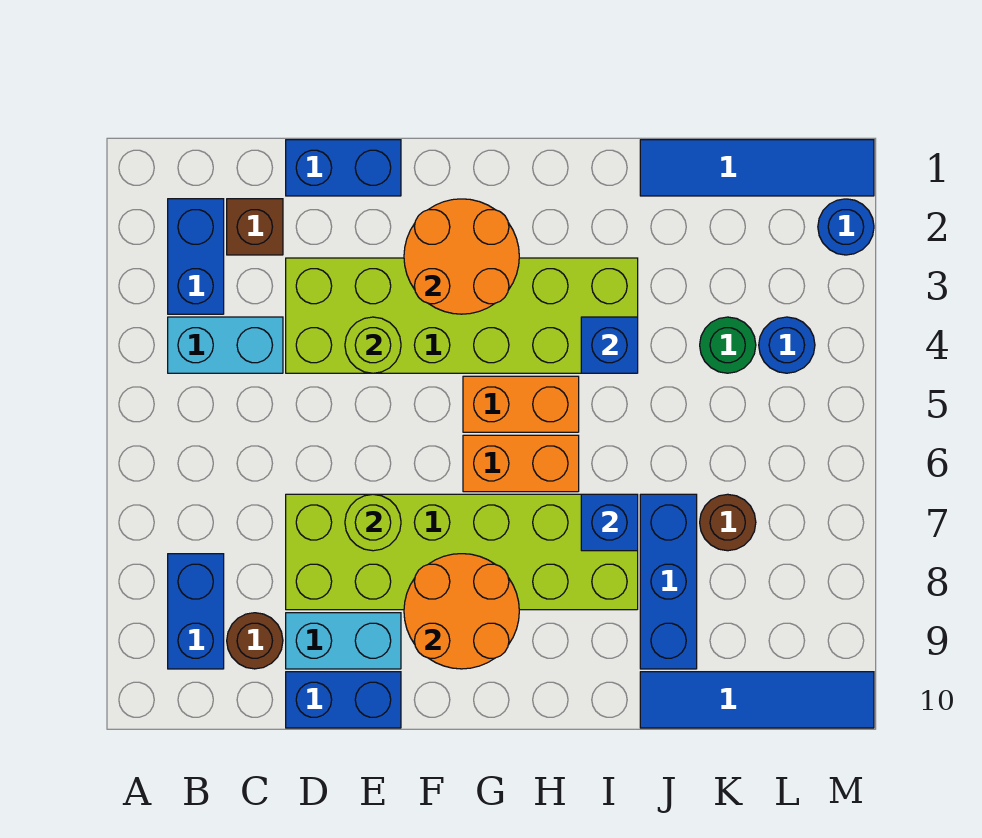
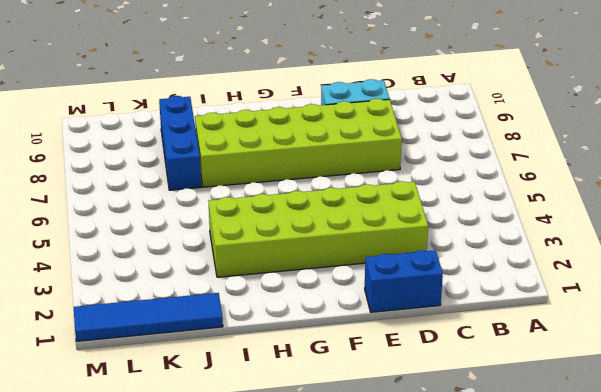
none -> blue brick B2:B3 level 1
none -> cyan brick B4:C4 level 1
none -> blue brick B8:B9 level 1

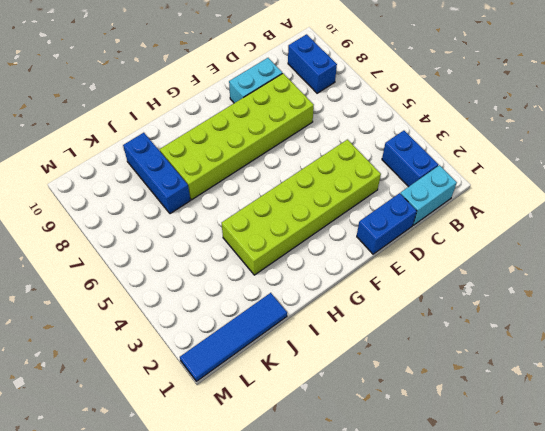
cyan brick B1:C1 level 1 -> cyan brick B4:C4 level 1
none -> brown brick C2 level 1
none -> brown round brick C9 level 1
none -> blue brick D10:E10 level 1

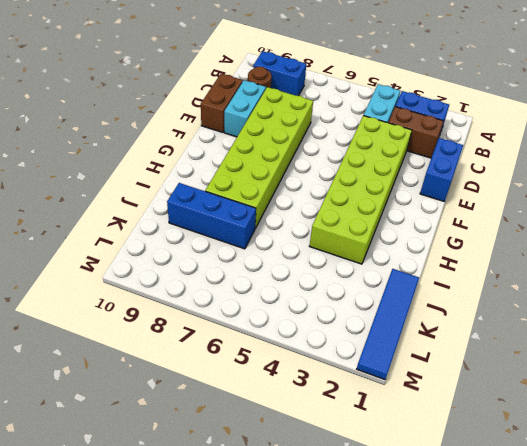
brown brick C2:C3 level 1 -> brown brick C2 level 1
brown brick D10:E10 level 1 -> blue brick D10:E10 level 1
none -> orange brick G5:H5 level 1
none -> orange brick G6:H6 level 1
none -> blue tile J10:M10 level 1

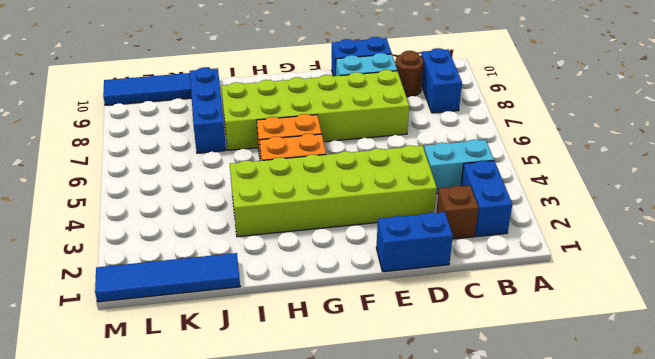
none -> green round brick K4 level 1
none -> brown round brick K7 level 1
none -> blue round brick L4 level 1

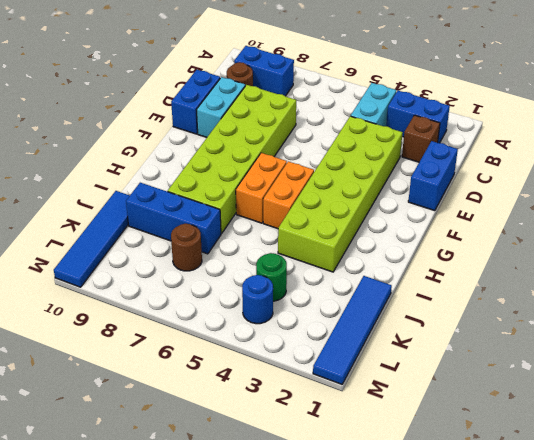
none -> blue round brick M2 level 1
none -> lime round brick E4 level 2
none -> lime round brick E7 level 2

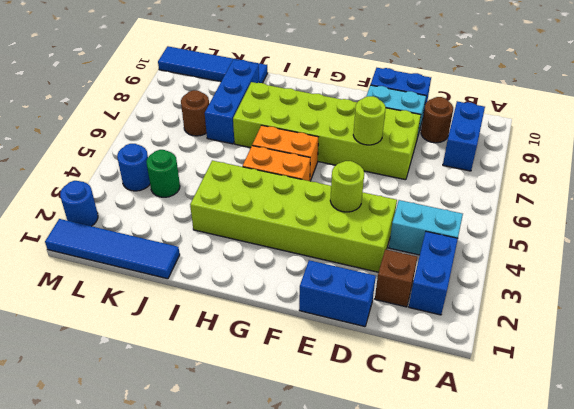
none -> orange round brick F2:G3 level 2
none -> orange round brick F8:G9 level 2
none -> blue brick I4 level 2

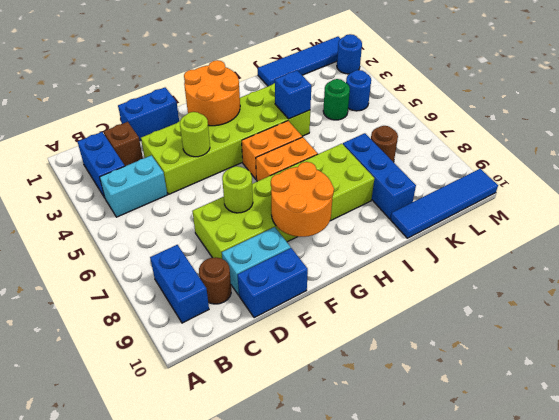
none -> blue brick I7 level 2

